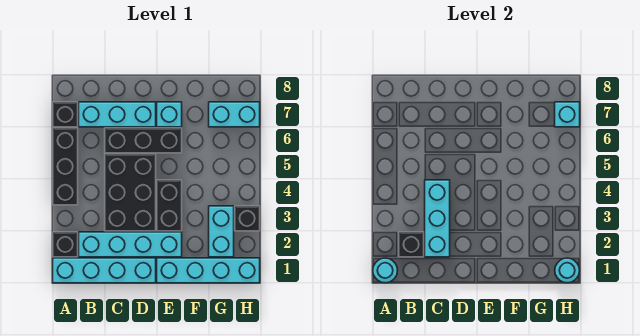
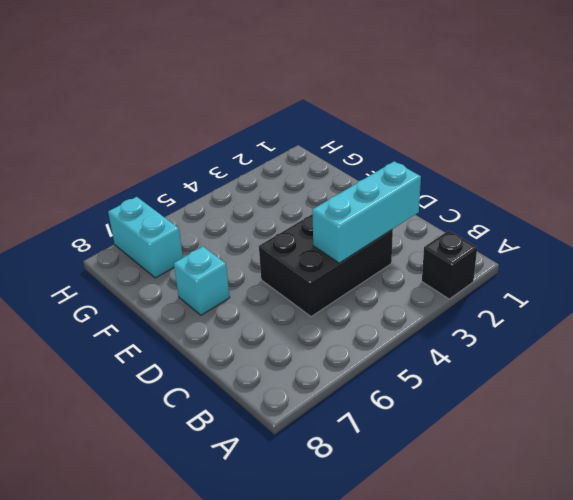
none -> cyan brick A1:D1 level 1
none -> black brick A4:A6 level 1
none -> black brick A7 level 1

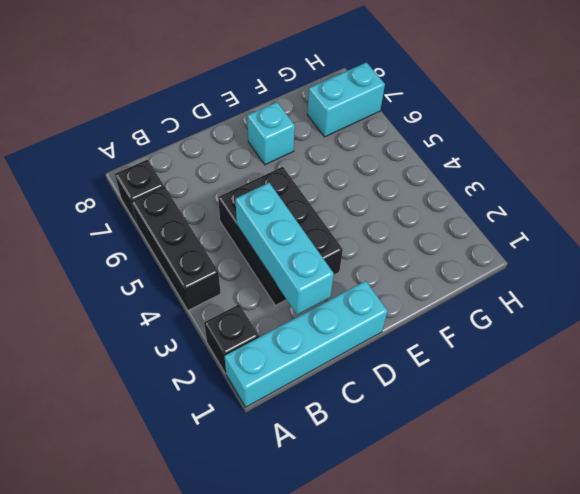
none -> cyan brick B2:E2 level 1
none -> cyan brick B7:D7 level 1
none -> black brick C6:E6 level 1

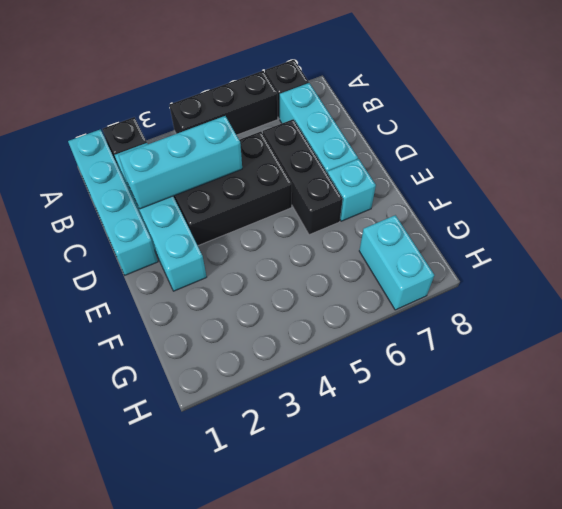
none -> cyan brick E1:H1 level 1
none -> black brick E3:E4 level 1
none -> cyan brick G2:G3 level 1

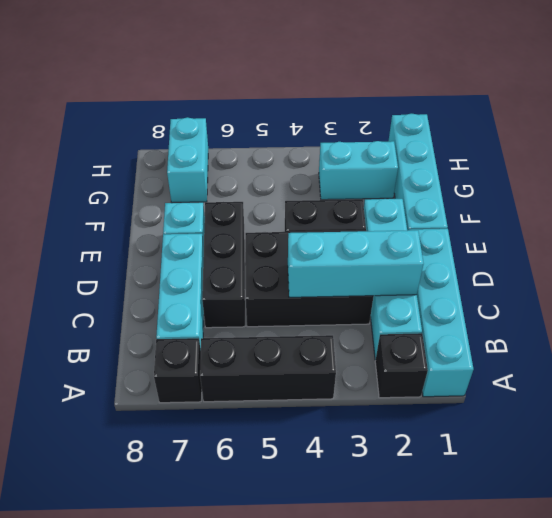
none -> black brick H3 level 1
none -> cyan round brick A1 level 2
none -> black brick B2 level 2

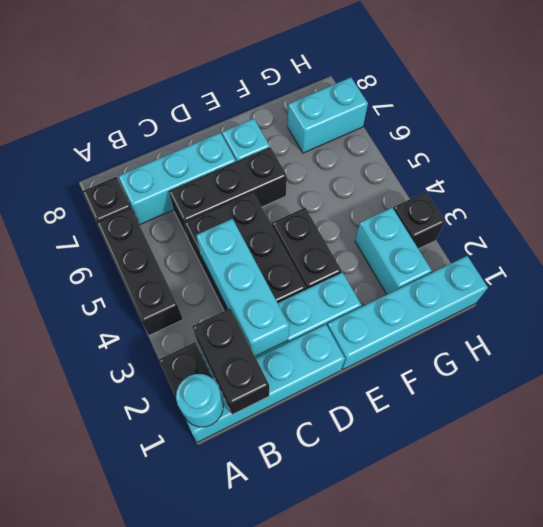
black brick B1:B2 level 2 -> black brick B2 level 2
none -> cyan round brick H1 level 2
none -> cyan brick H7 level 2

